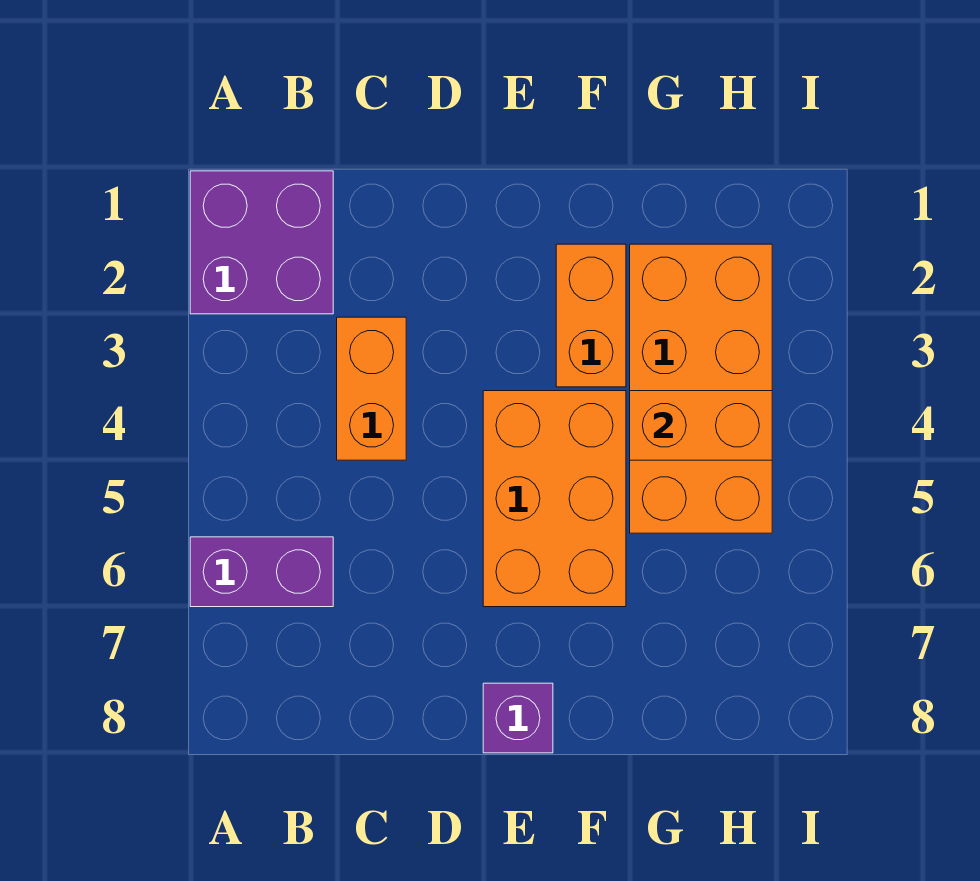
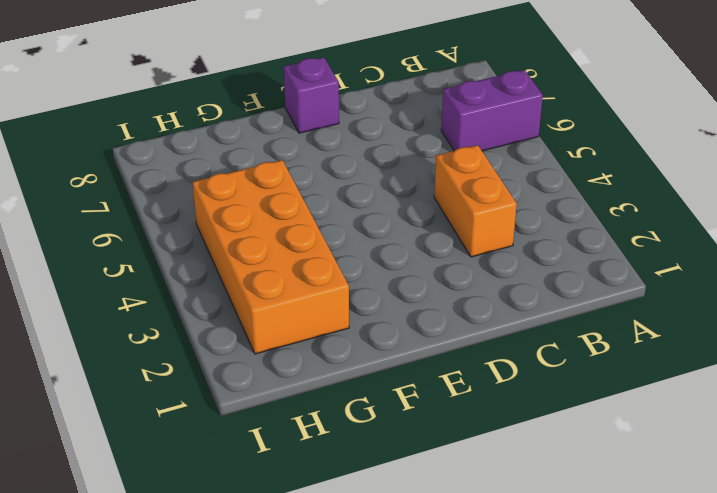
none -> purple brick A1:B2 level 1
none -> orange brick E4:F6 level 1

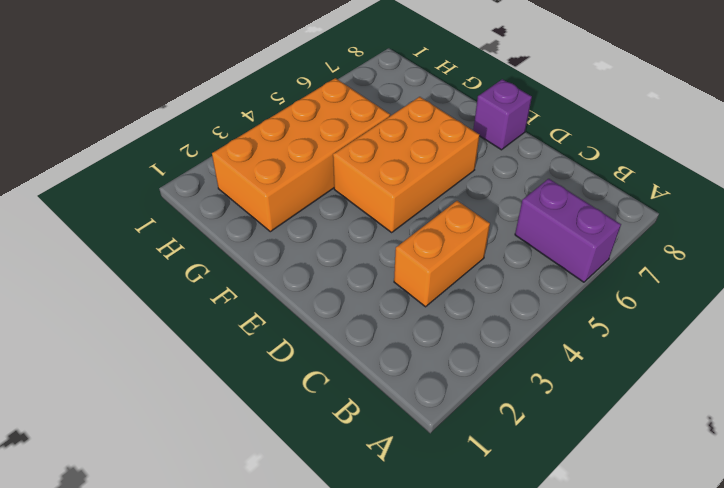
none -> purple brick A1:B2 level 1
none -> orange brick F2:F3 level 1

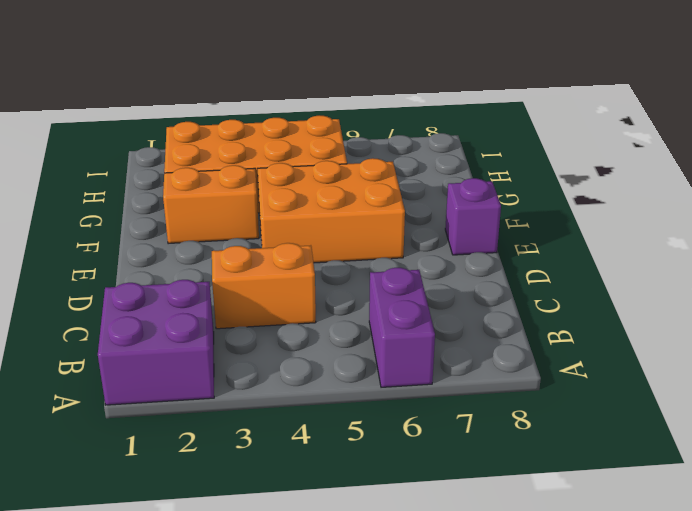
none -> orange brick G4:H4 level 2

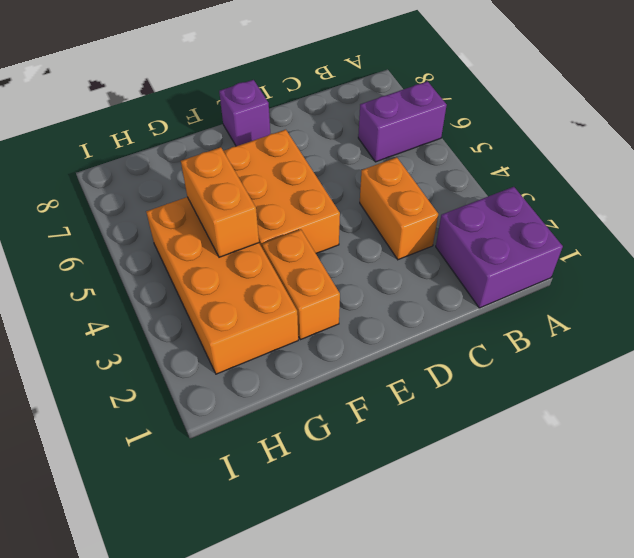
orange brick G4:G5 level 2 -> orange brick G4:H4 level 2

